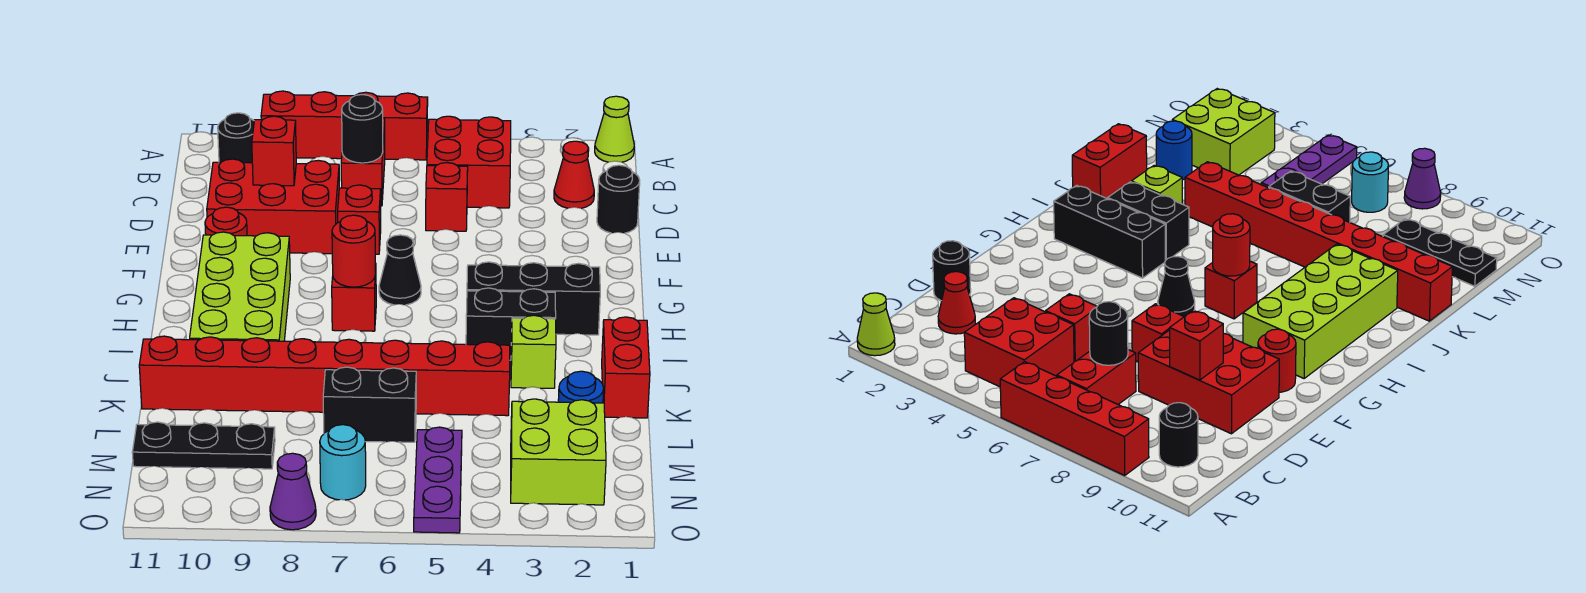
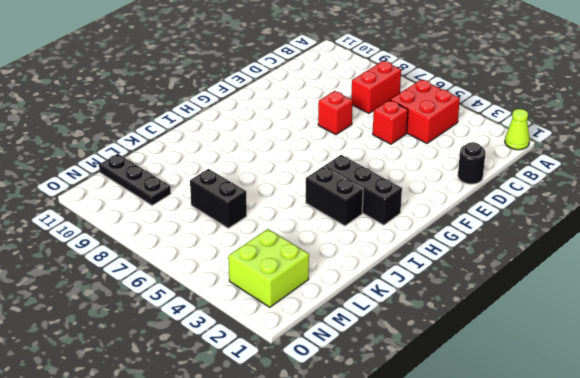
none -> red brick A6:A9 level 1
none -> black round brick B10 level 1
none -> red cone C2 level 1

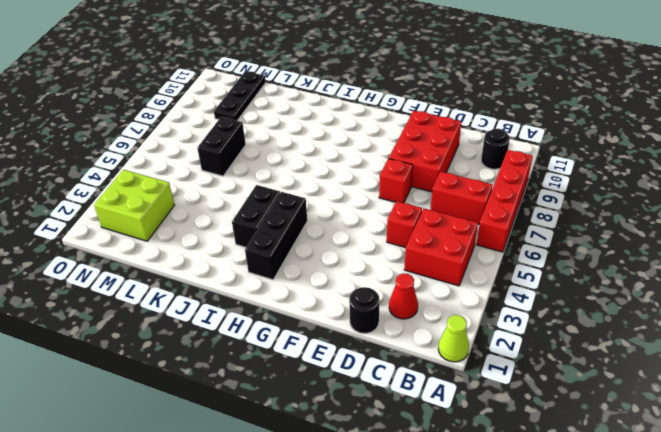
none -> red round brick F10 level 1
none -> black cone G6 level 1
none -> lime brick G9:J10 level 1

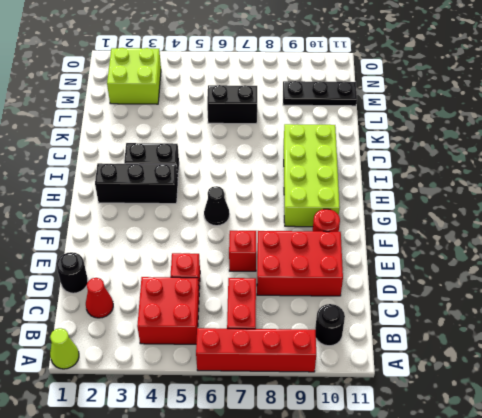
none -> red brick H7 level 1
none -> red brick J1:K1 level 1
none -> lime brick J3 level 1

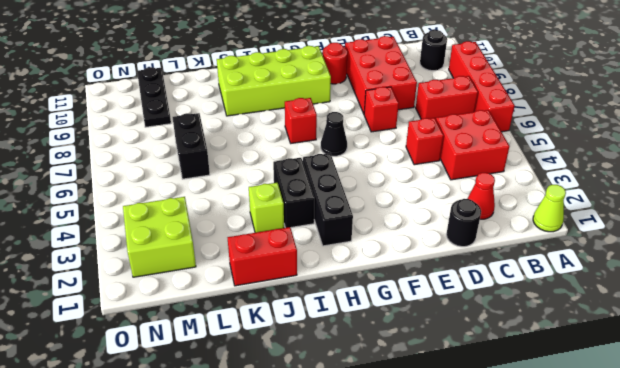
none -> red brick K4:K11 level 1
none -> blue round brick L2 level 1
none -> purple plate M5:O5 level 1

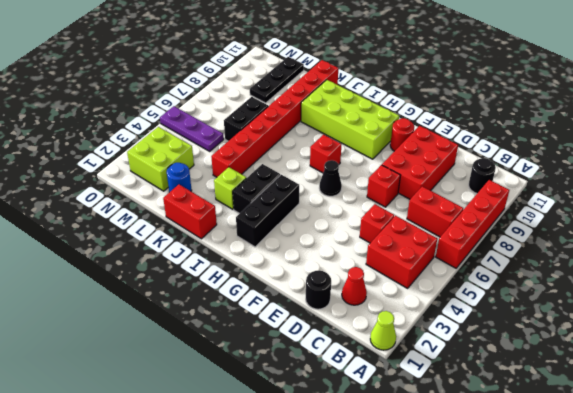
none -> cyan round brick N7 level 1
none -> purple cone O8 level 1
none -> black round brick C7 level 2

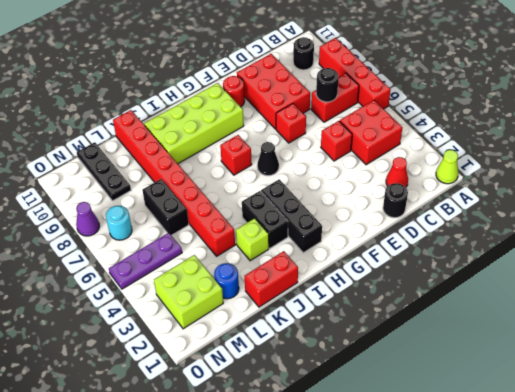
none -> red brick D9 level 2
none -> red round brick H7 level 2

